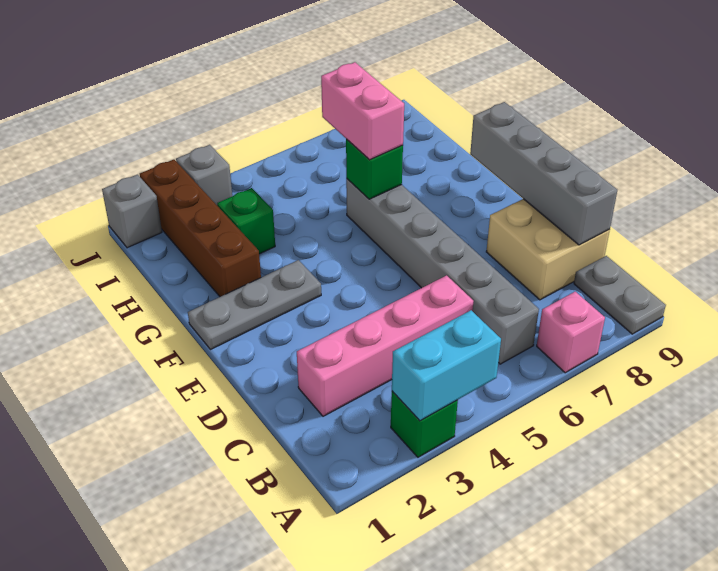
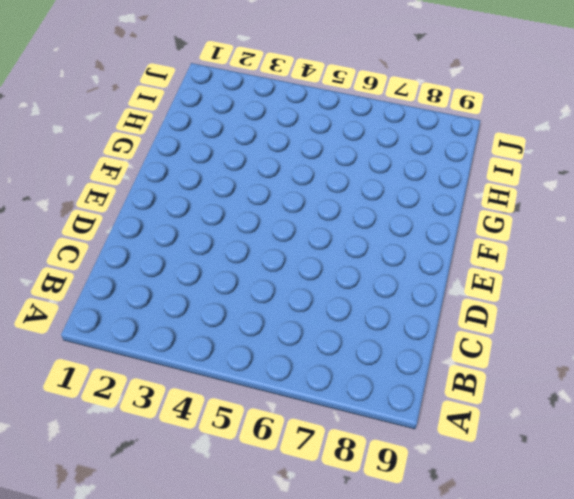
none -> green brick A3 level 1
none -> pink brick A7 level 1
none -> grey plate A9:B9 level 1

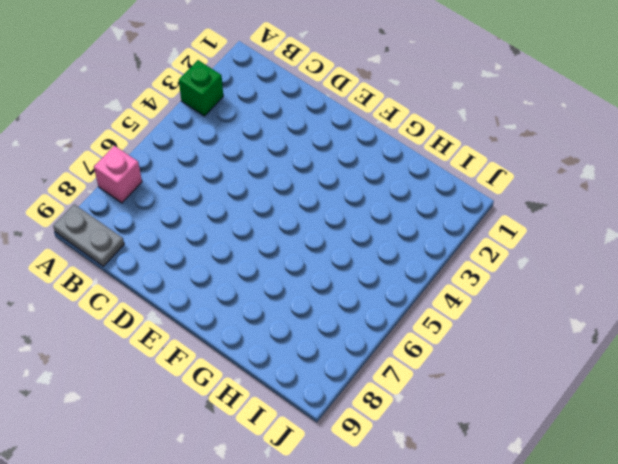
none -> grey brick B6:G6 level 1
none -> pink brick C2:C5 level 1
none -> tan brick C8:D9 level 1

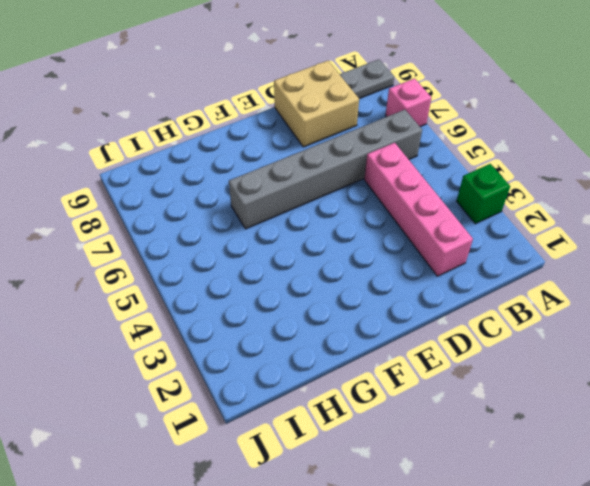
none -> grey plate F1:F3 level 1
none -> brown brick G2:J2 level 1
none -> green brick H3 level 1

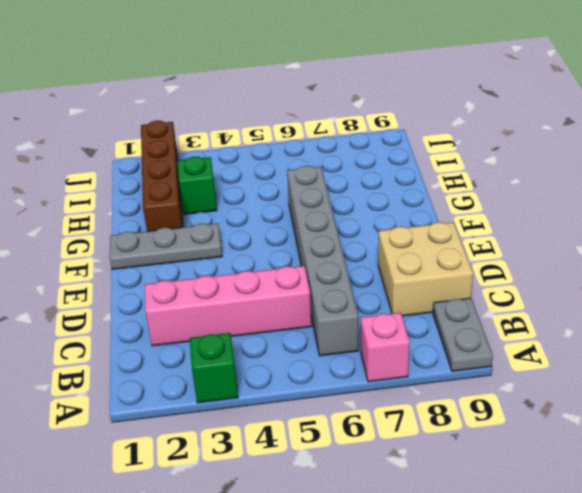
none -> grey brick J1 level 1
none -> grey brick J3 level 1
none -> cyan brick A3:A4 level 2

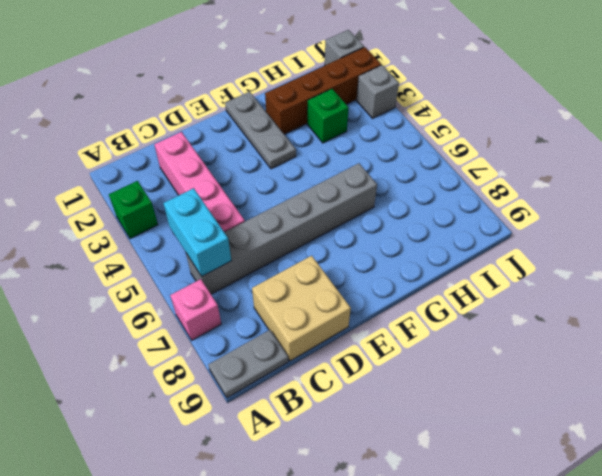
cyan brick B5:B6 level 2 -> cyan brick A3:A4 level 2
none -> grey brick C9:F9 level 2
none -> green brick G6 level 2
none -> pink brick G6:H6 level 3

